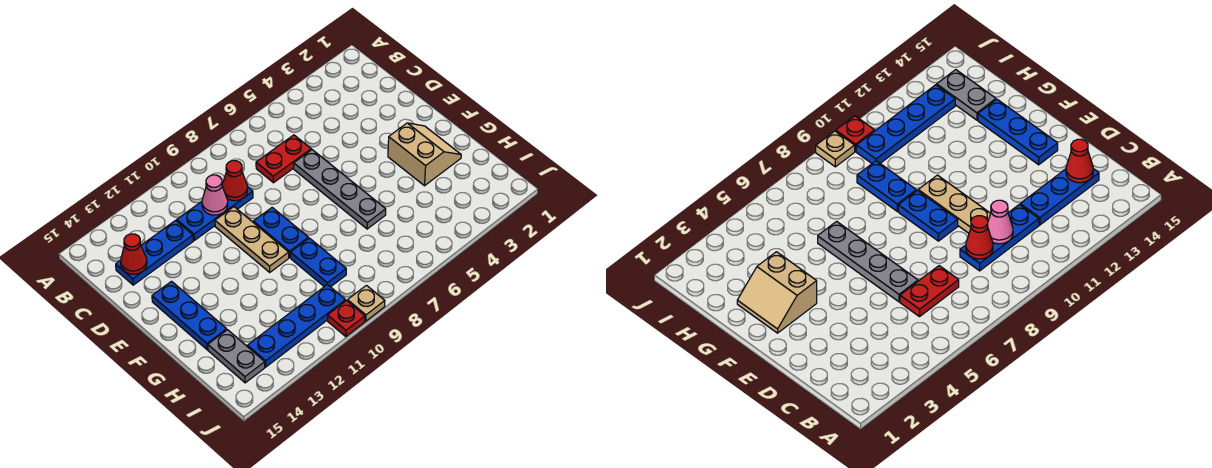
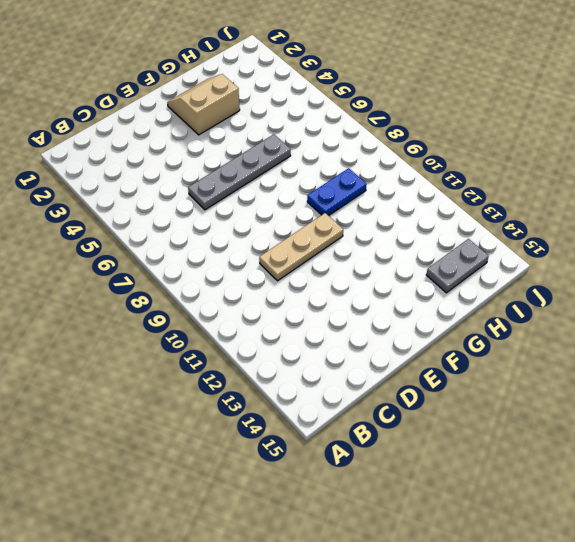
none -> red plate C6:C7 level 1
none -> blue plate C9:C11 level 1
none -> blue plate C12:C14 level 1

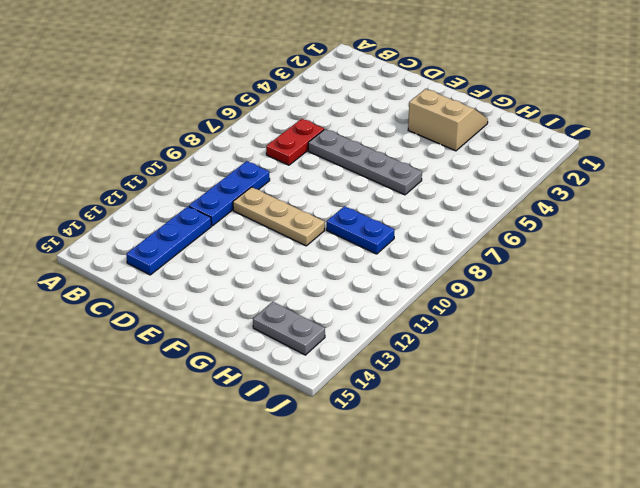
none -> blue plate E9:F9 level 1
none -> blue plate E14:G14 level 1
none -> blue plate I10:I13 level 1

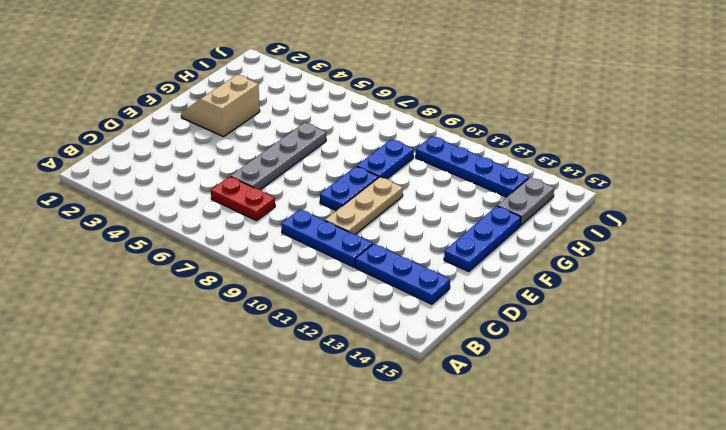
none -> tan plate J9 level 1
none -> red plate J10 level 1
none -> red cone C9 level 2

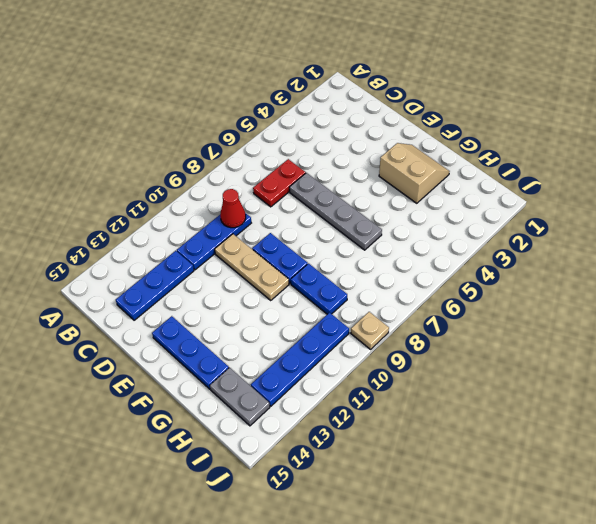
none -> red plate J10 level 1
none -> pink cone C10 level 2
none -> red cone C14 level 2

